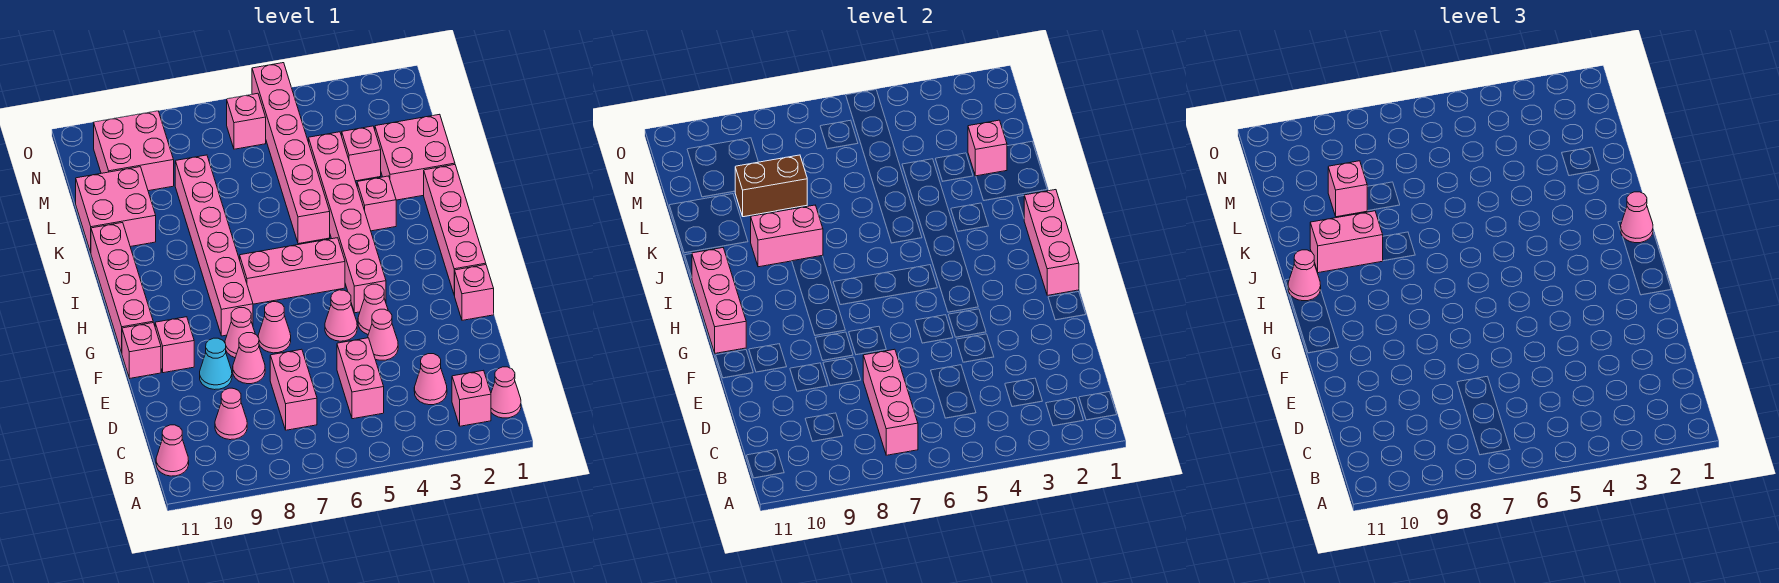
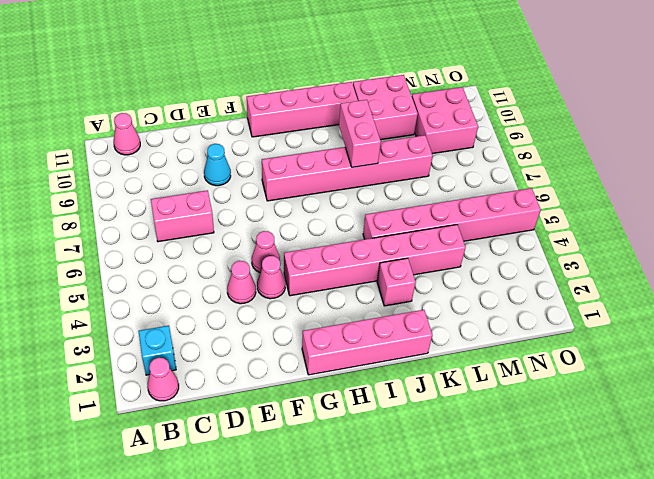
cyan brick B2 level 1 -> pink brick B2 level 1
none -> pink cone C3 level 1
none -> pink brick C5:D5 level 1
none -> pink cone C9 level 1
none -> pink cone E8 level 1

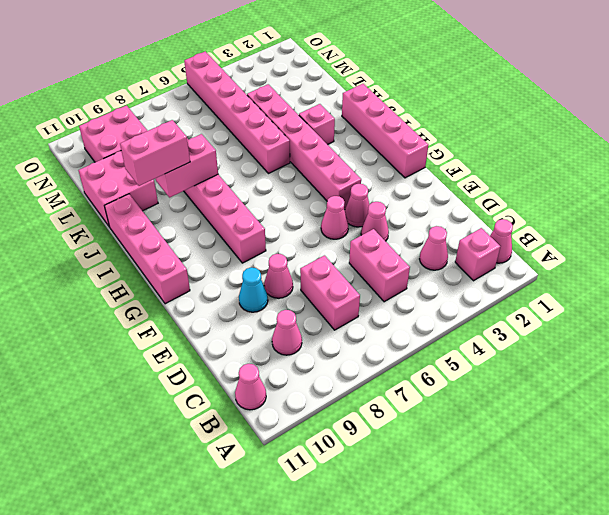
none -> pink brick F1 level 1
none -> pink cone F7 level 1
none -> pink cone F8 level 1
none -> pink brick F10 level 1

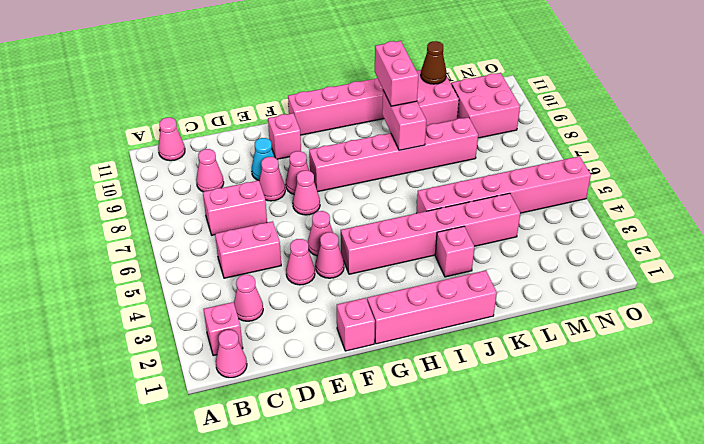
brown cone L11 level 2 -> none
none -> pink brick F11 level 1
none -> pink brick H5:H7 level 1
none -> pink brick K1:L2 level 1
none -> pink brick L3 level 1

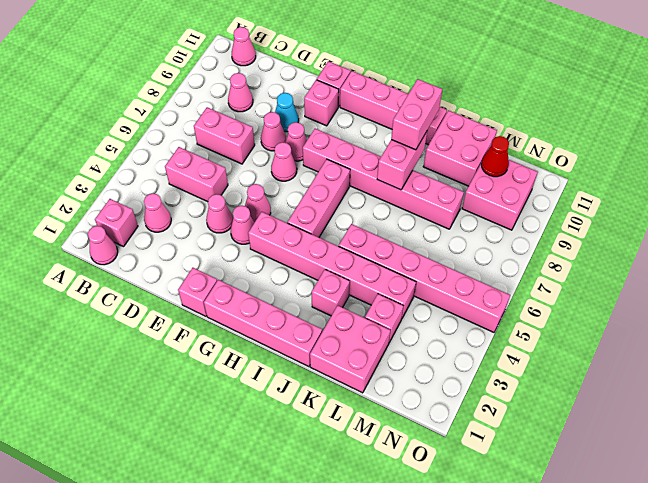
red cone M10 level 2 -> none
none -> pink brick N6 level 1
none -> pink brick B7:D7 level 2
none -> pink brick G1:I1 level 2
none -> pink brick G11:I11 level 2

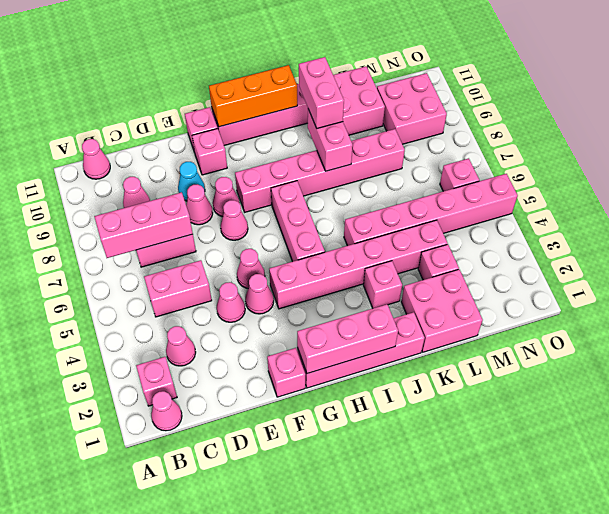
orange brick G11:I11 level 2 -> pink brick G11:I11 level 2
none -> pink brick L2 level 2
none -> brown brick L8:L9 level 2
none -> pink cone I1 level 3
none -> pink cone I11 level 3

